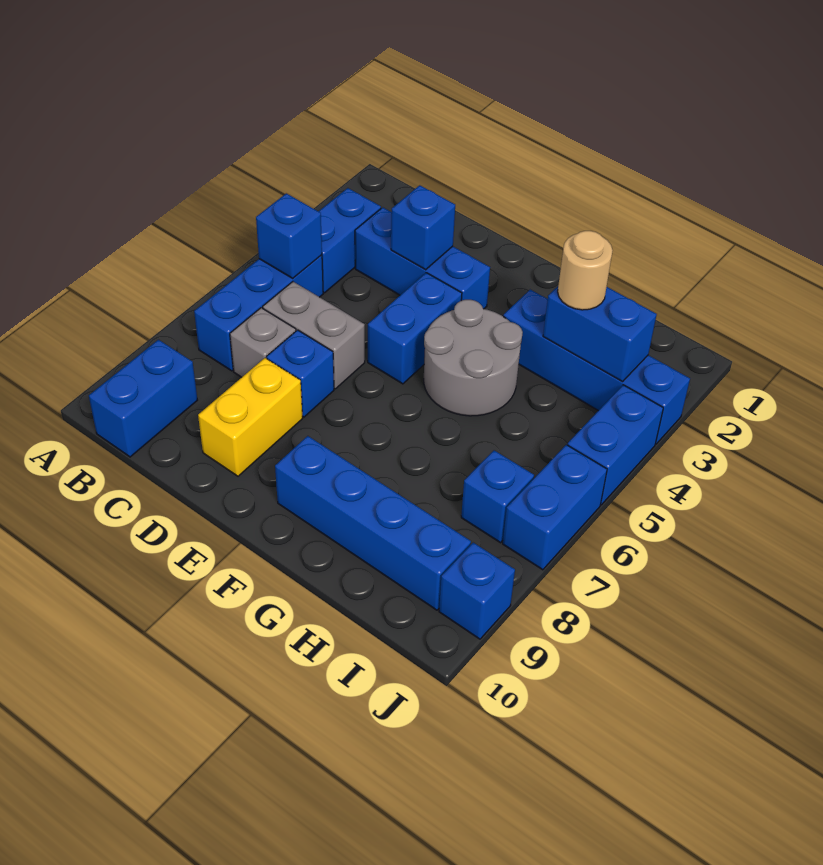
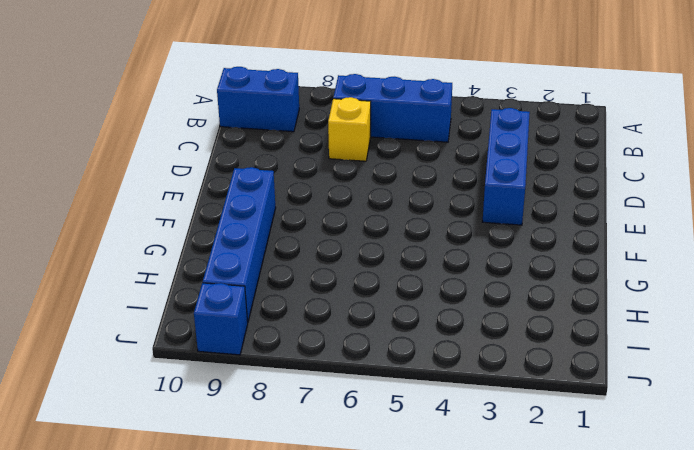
yellow brick C7 level 1 -> grey brick C7 level 1
none -> blue brick B3:B4 level 1
none -> grey brick C6:D6 level 1
none -> blue brick D7 level 1

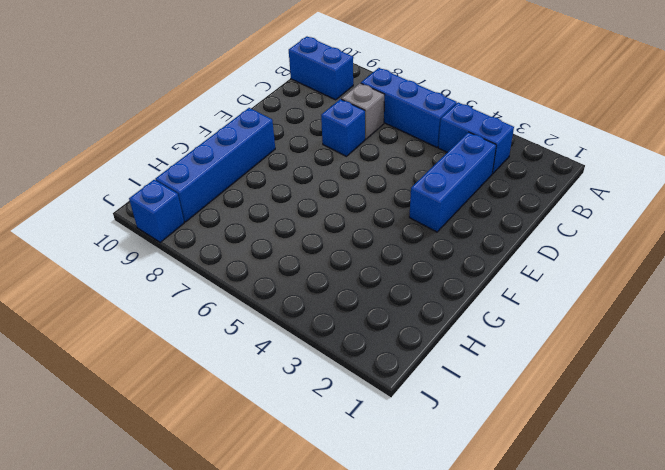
none -> grey brick C6:D6 level 1
none -> yellow brick D8:D9 level 1
none -> blue brick E4:E5 level 1

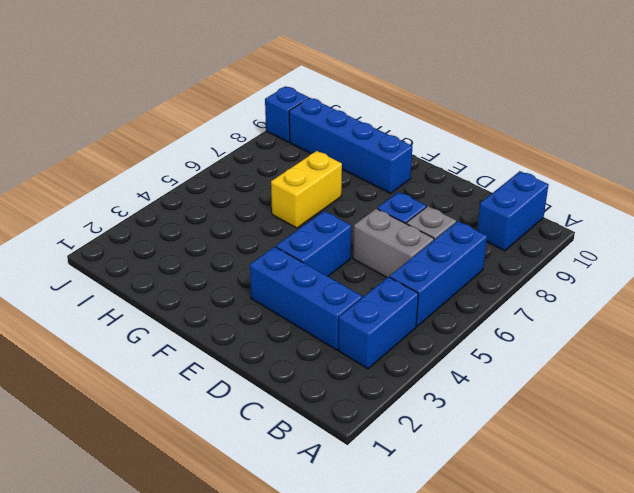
yellow brick G6:G7 level 1 -> yellow brick D8:D9 level 1
none -> grey round brick F4:G5 level 1
none -> blue brick G3:J3 level 1
none -> blue brick I7 level 1

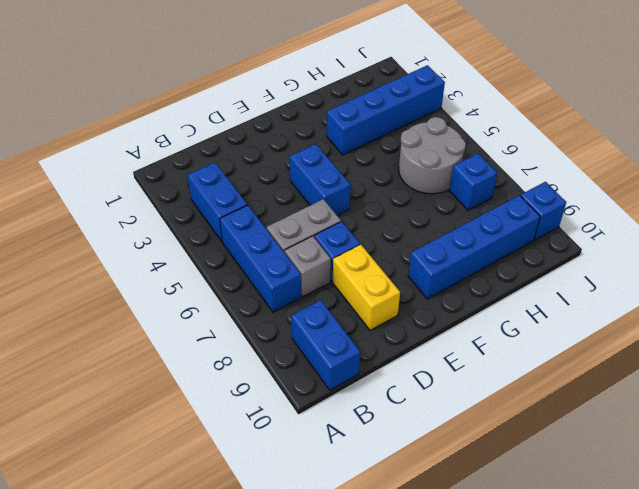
grey round brick H5:I6 level 1 -> grey round brick F4:G5 level 1
none -> blue brick C3:E3 level 1
none -> blue brick J4:J5 level 1
none -> blue brick J6:J7 level 1

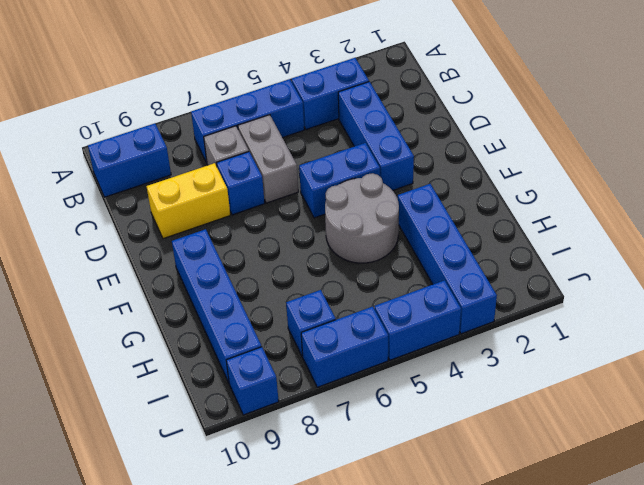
none -> blue brick B5 level 2
none -> blue brick D3 level 2
none -> blue brick H3:I3 level 2

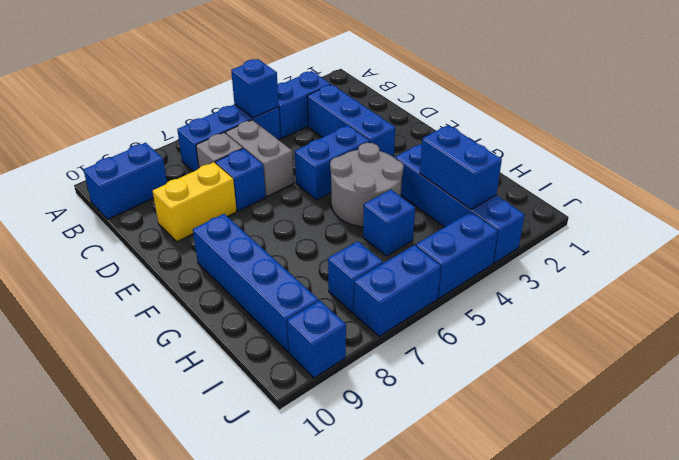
blue brick H5 level 1 -> blue brick D3 level 2
none -> tan round brick H3 level 3

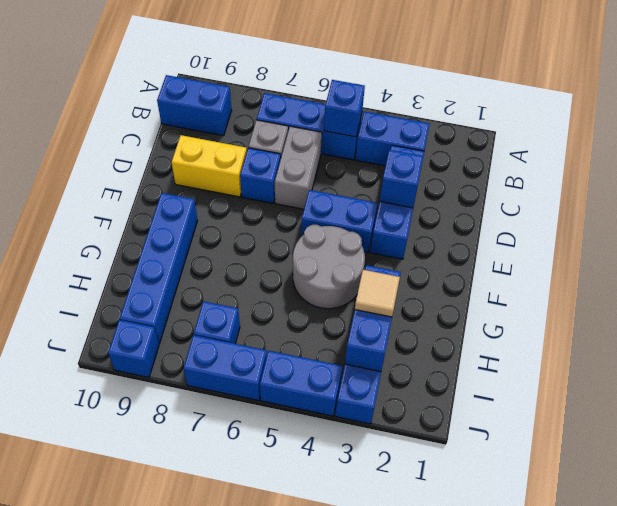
tan tile H3 level 3 -> tan round brick H3 level 3

